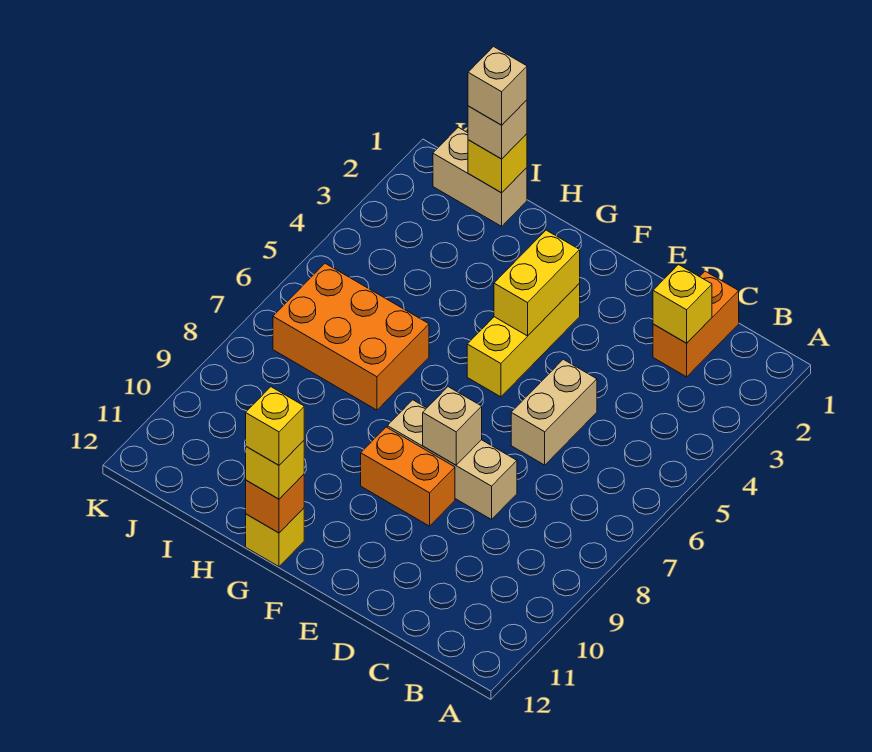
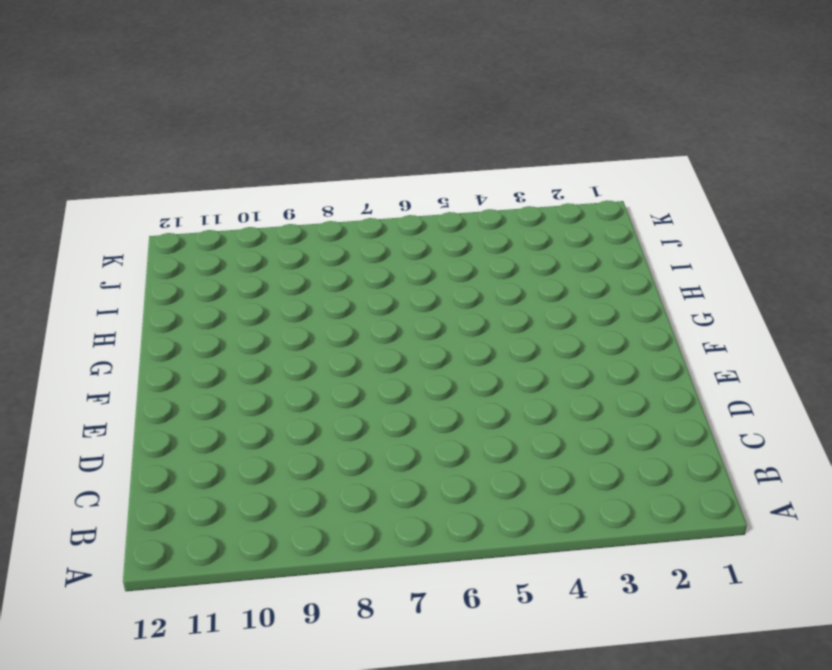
none -> orange brick C1:C2 level 1
none -> tan brick D5:D6 level 1
none -> tan brick D8:F8 level 1

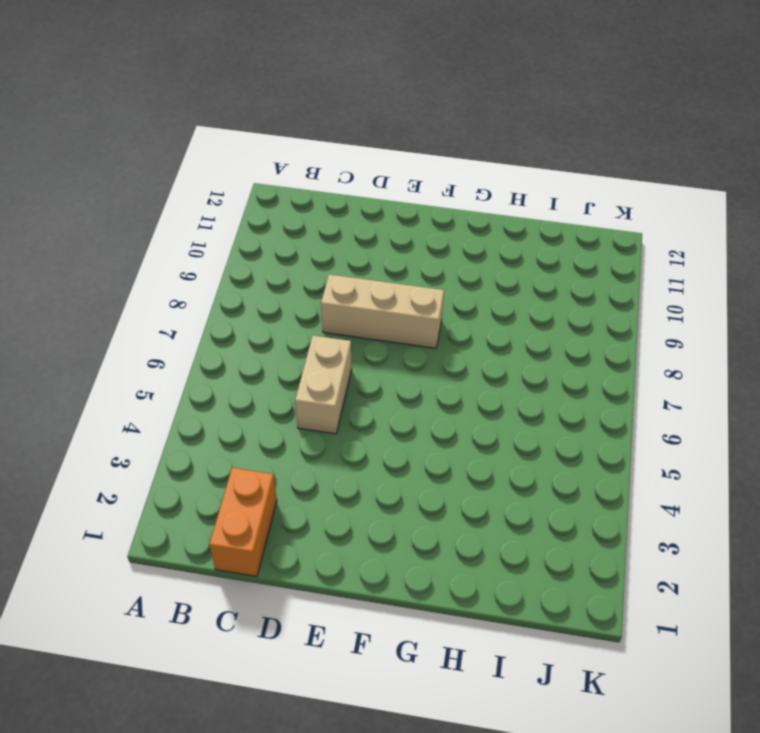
none -> orange brick E9:F9 level 1
none -> yellow brick F3:F5 level 1
none -> yellow brick G12 level 1

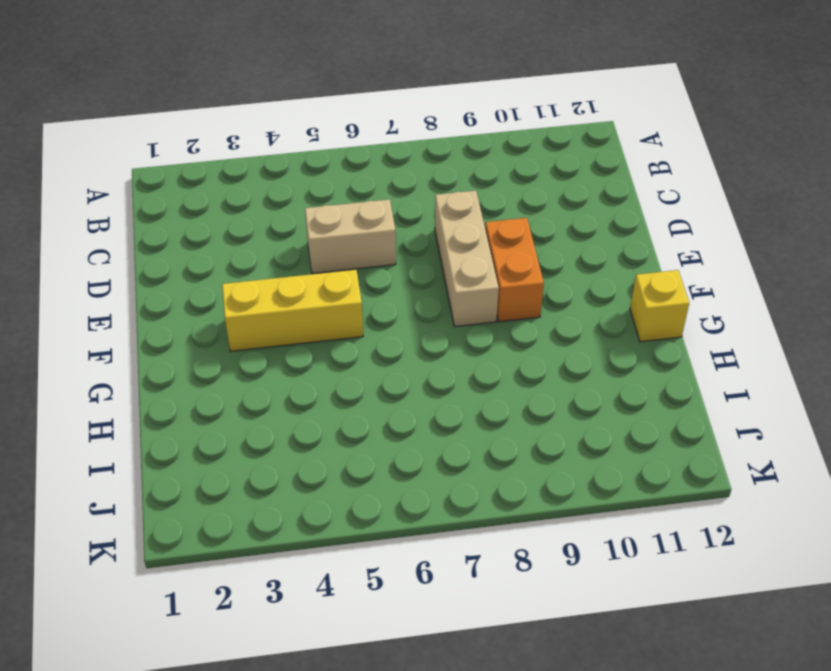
none -> orange brick C1:C2 level 1
none -> orange brick H6:J7 level 1
none -> tan brick I1:J1 level 1

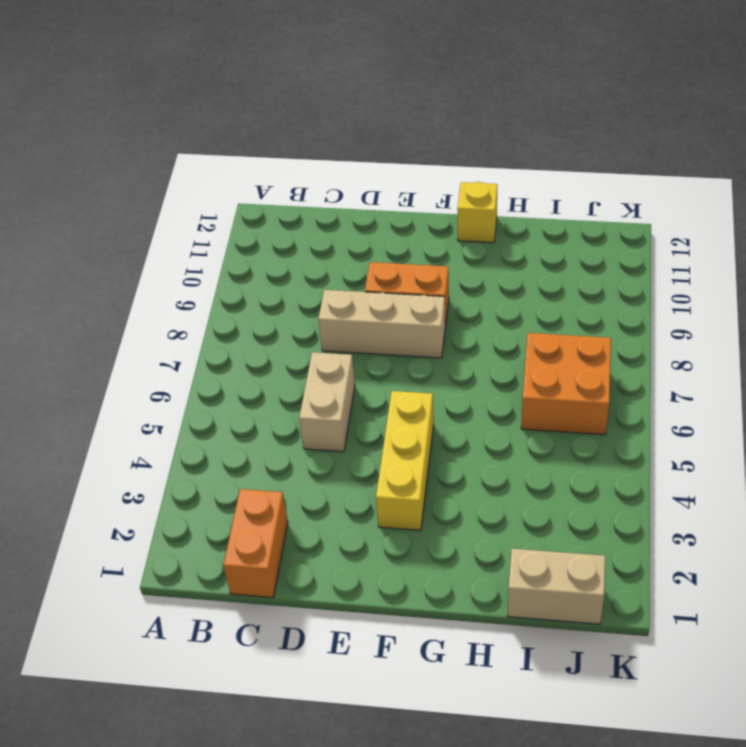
orange brick I6:J7 level 1 -> orange brick H6:J7 level 1
none -> yellow brick C2 level 2
none -> tan brick E8 level 2
none -> yellow brick F3:F4 level 2

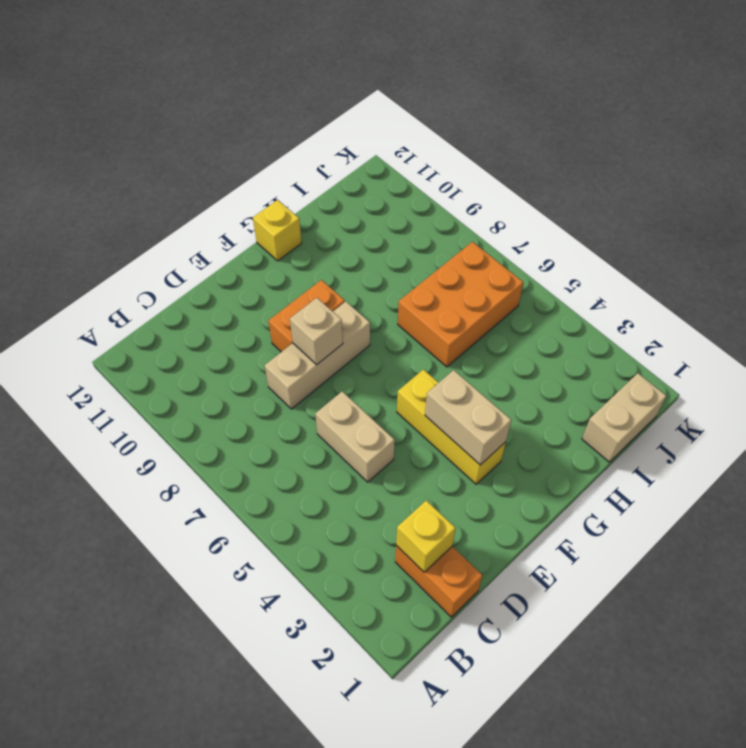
tan brick F3:F4 level 2 -> yellow brick F3:F4 level 2
none -> orange brick G12 level 2
none -> yellow brick I1 level 2
none -> yellow brick G12 level 3

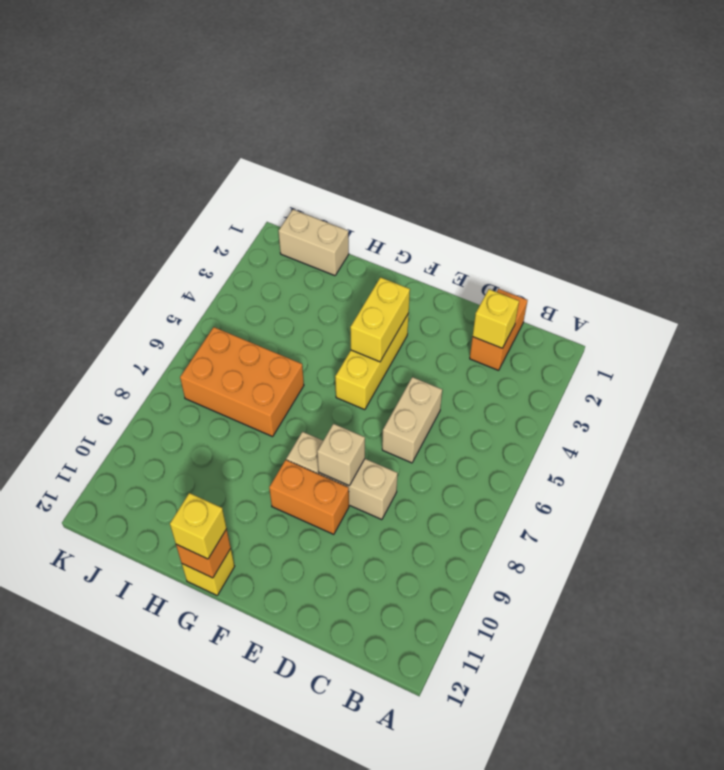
none -> yellow brick I1 level 2
none -> tan brick I1 level 3
none -> yellow brick G12 level 4

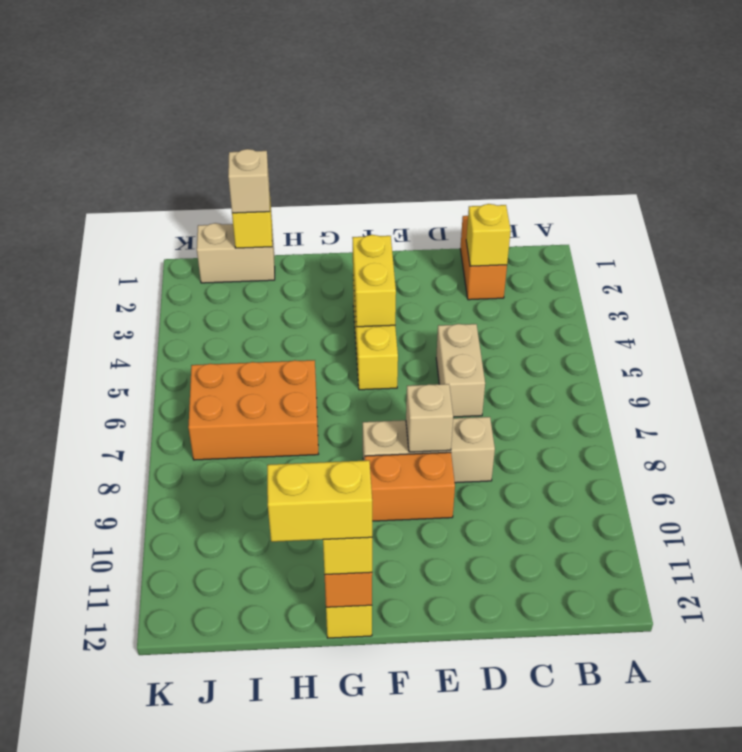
yellow brick G12:H12 level 4 -> yellow brick G12 level 4
none -> tan brick I1 level 4

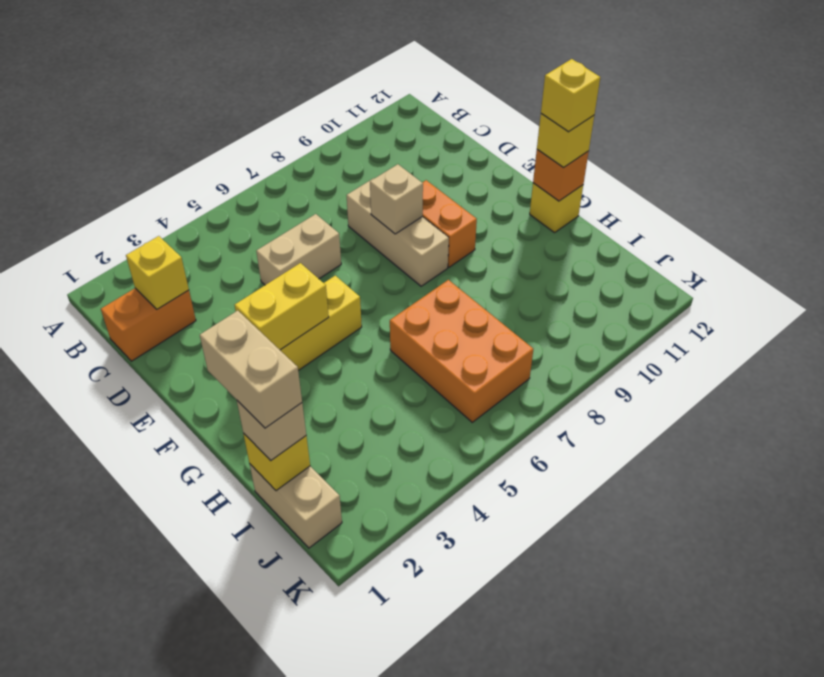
tan brick H1:I1 level 4 -> tan brick I1 level 4

